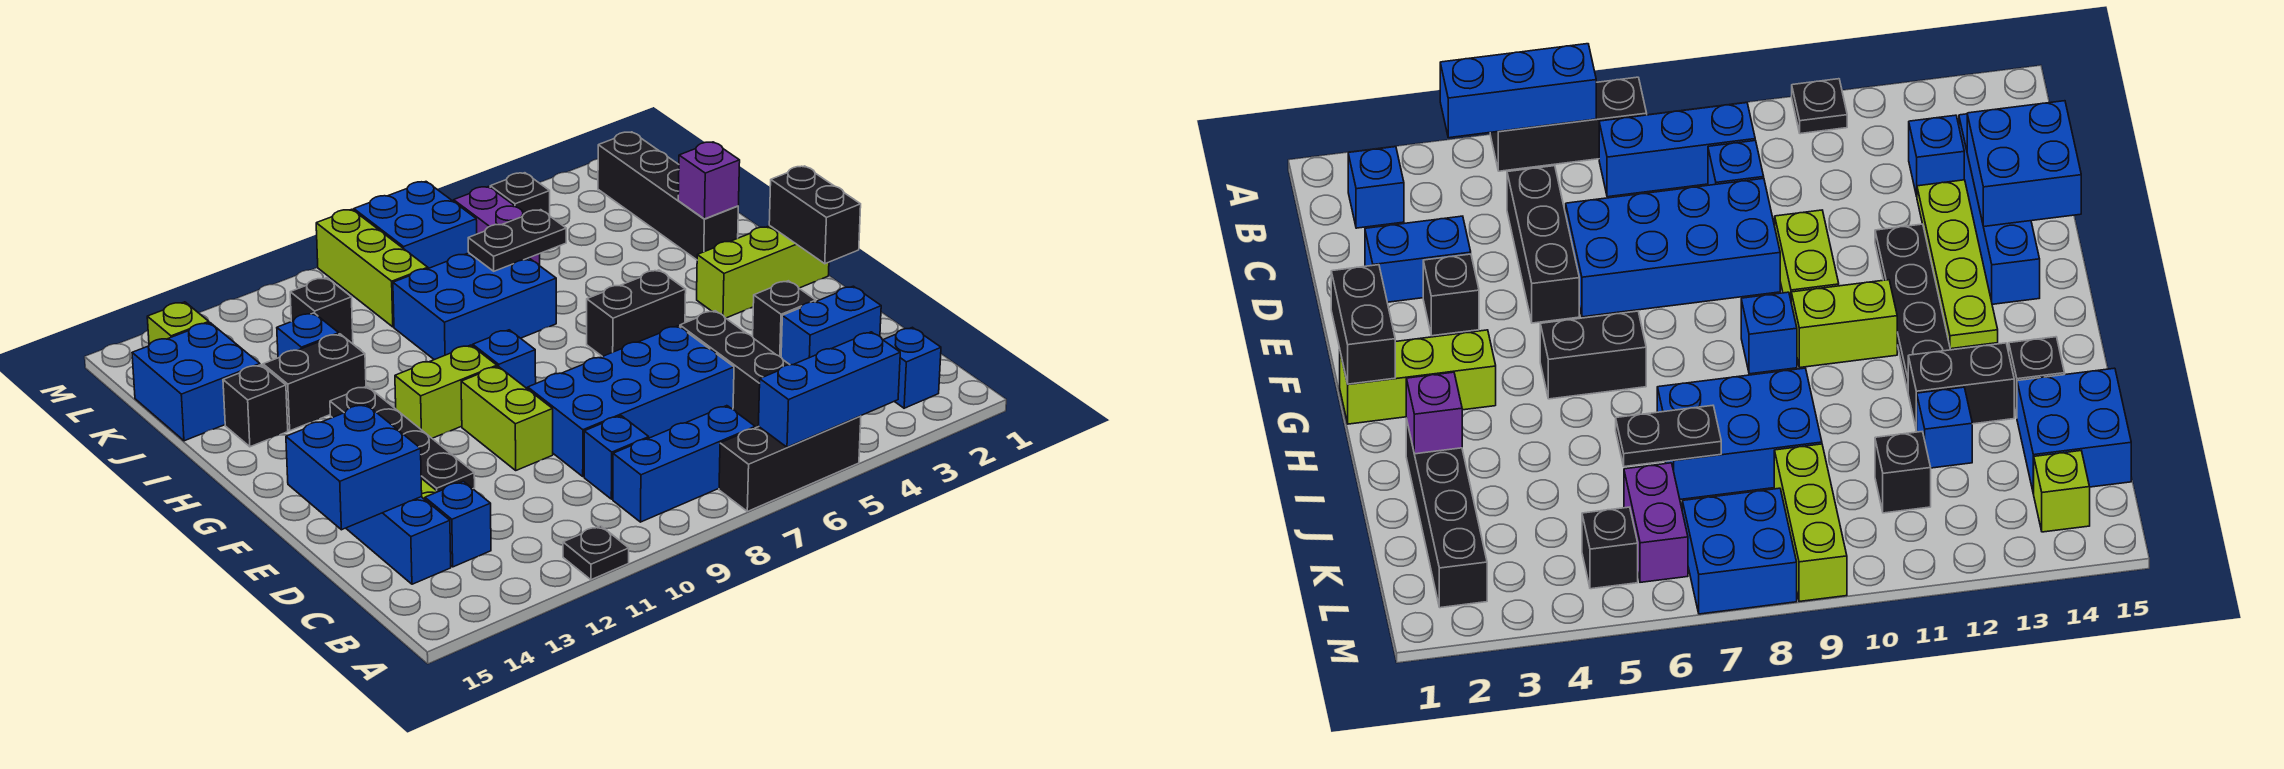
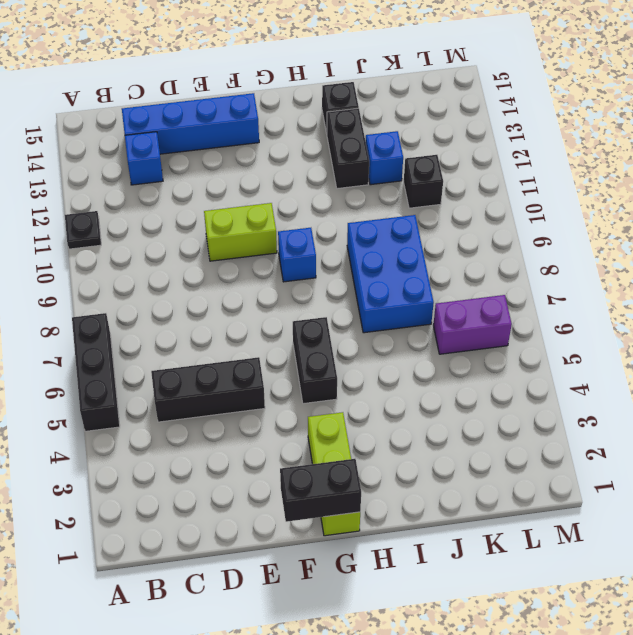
none -> blue brick B2 level 1
none -> blue brick B7:B9 level 1
none -> blue brick C9 level 1
none -> blue brick D2:D3 level 1

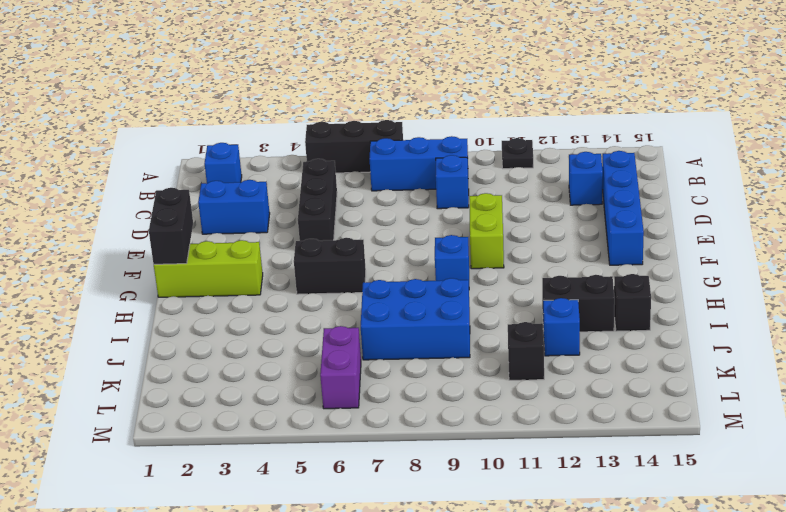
none -> blue brick D6:E9 level 1
none -> lime plate D13:G13 level 1
none -> black brick E3 level 1
none -> black plate E12:H12 level 1

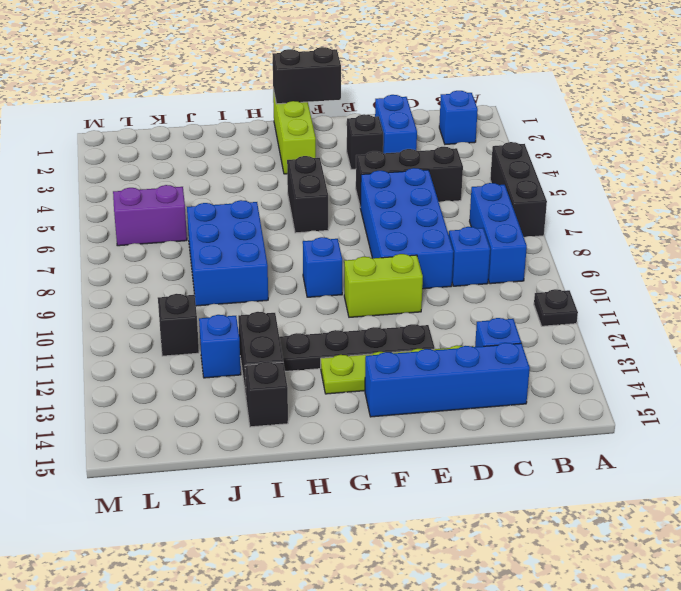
none -> lime brick G10:G11 level 1
none -> black brick I2:L2 level 1
none -> blue brick J14:K15 level 1
none -> lime brick K9:M9 level 1

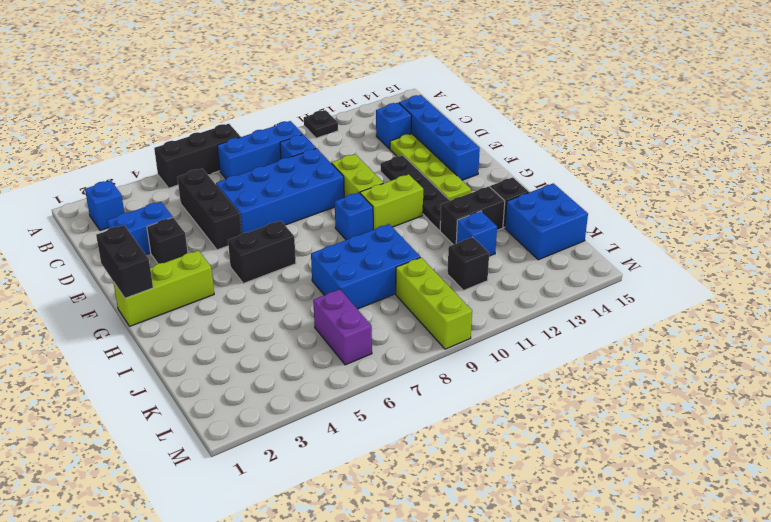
none -> black brick I2:L2 level 1
none -> black brick L5 level 1
none -> blue brick L7:M8 level 1
none -> lime brick L14 level 1

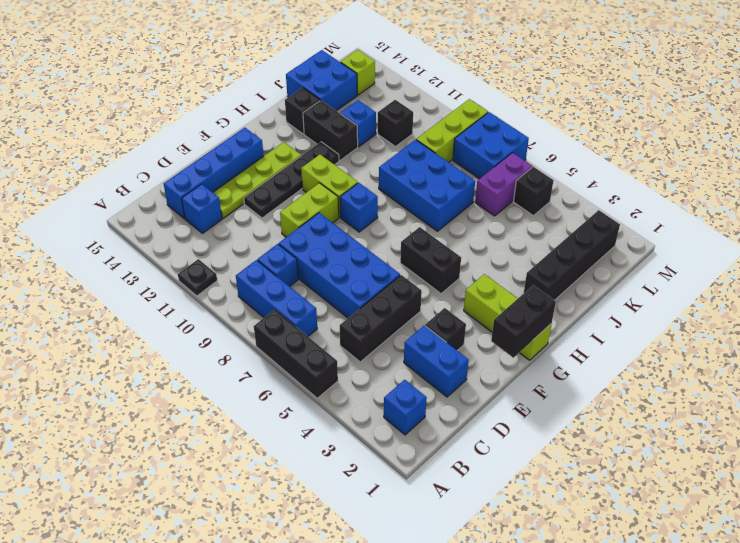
none -> blue brick A4:A6 level 2
none -> blue brick D14:E15 level 2
none -> purple brick I2 level 2
none -> black plate J6:J7 level 2

